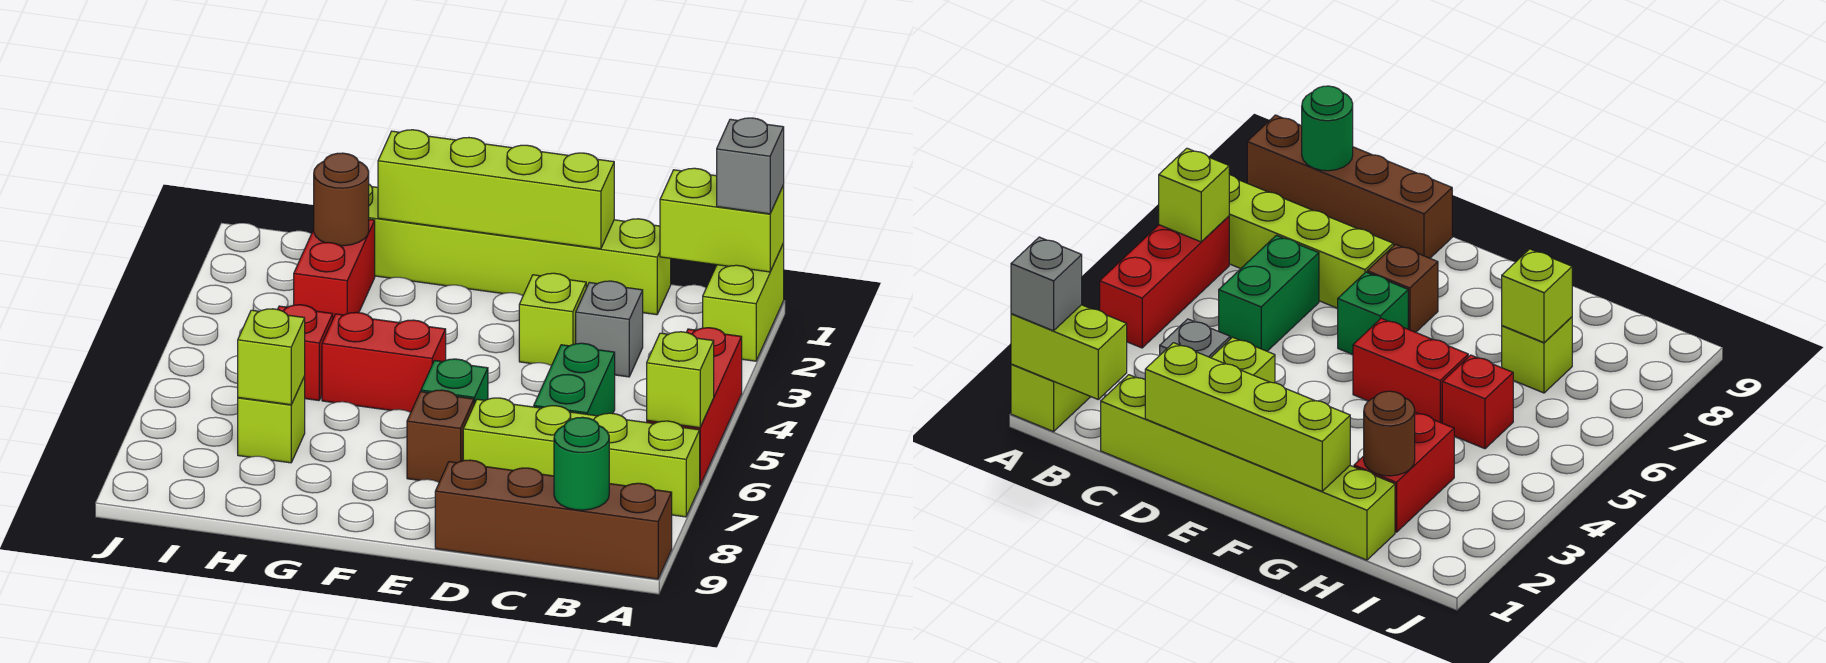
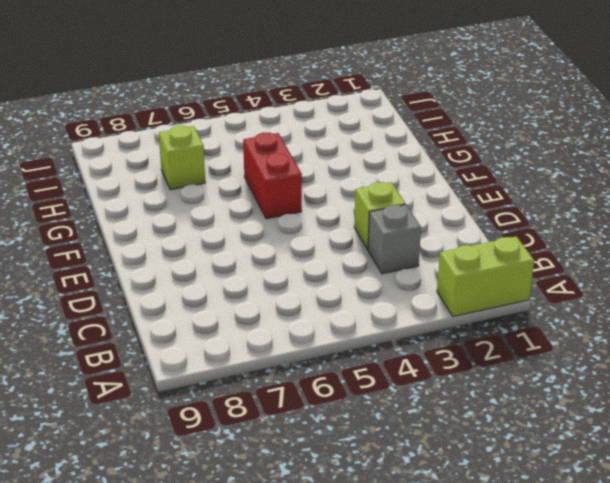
none -> red brick A4:A6 level 1
none -> lime brick A7:D7 level 1
none -> brown brick A9:D9 level 1

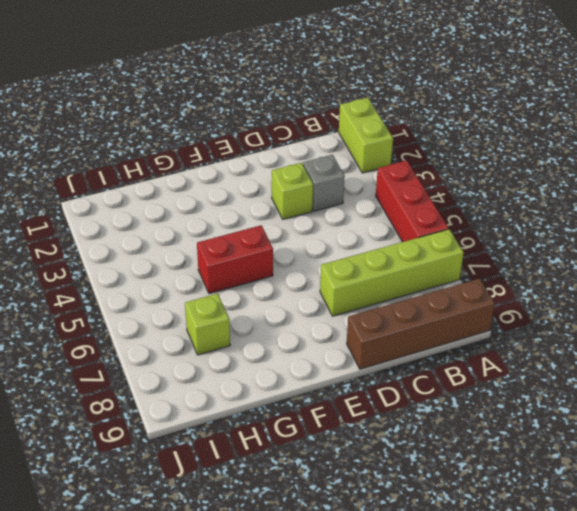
none -> lime brick C1:H1 level 1
none -> green brick C5:C6 level 1
none -> green brick E6 level 1

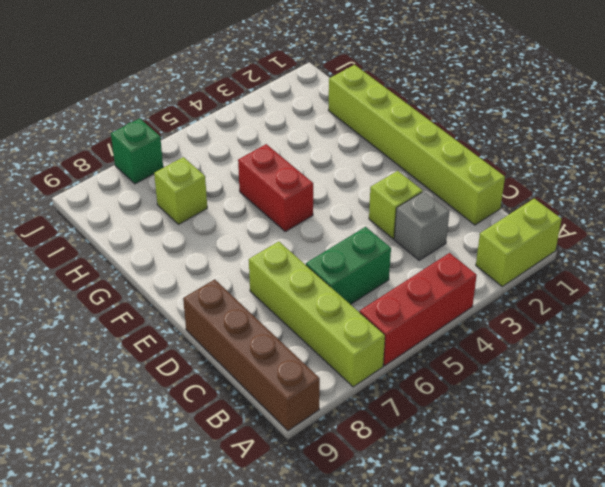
green brick J7 level 1 -> green brick E6 level 1
none -> brown brick E7 level 1
none -> red brick H2:H3 level 1
none -> red brick H5 level 1

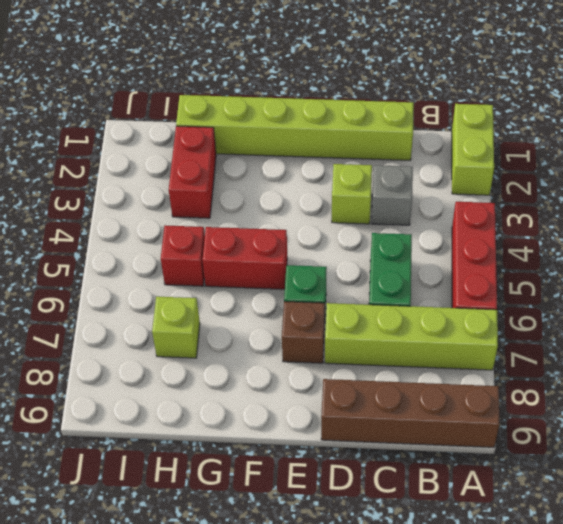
none -> lime brick A1:B1 level 2
none -> lime brick A6 level 2
none -> green round brick B9 level 2

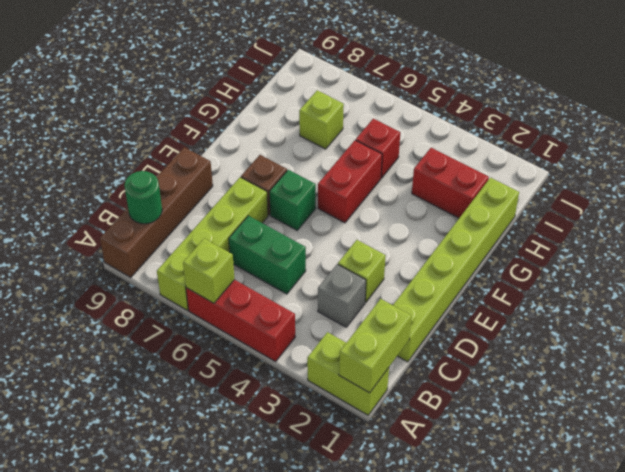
none -> lime brick D1:G1 level 2
none -> brown round brick H2 level 2
none -> lime brick H7 level 2

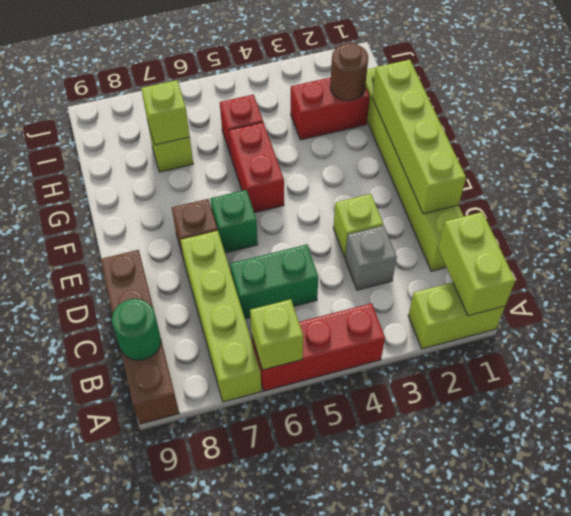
none -> grey brick A1 level 3

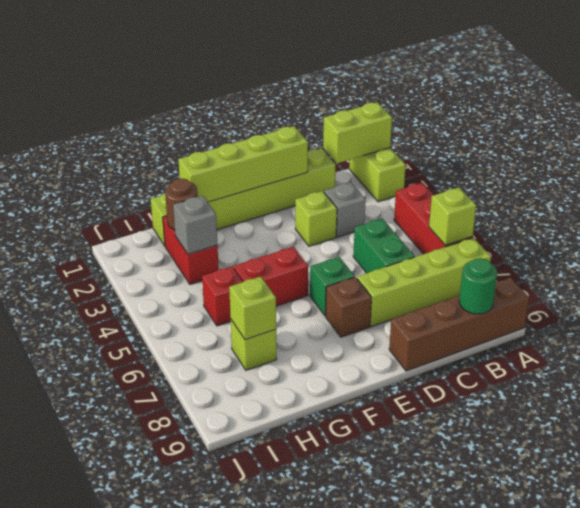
grey brick H3 level 2 -> grey brick A1 level 3

